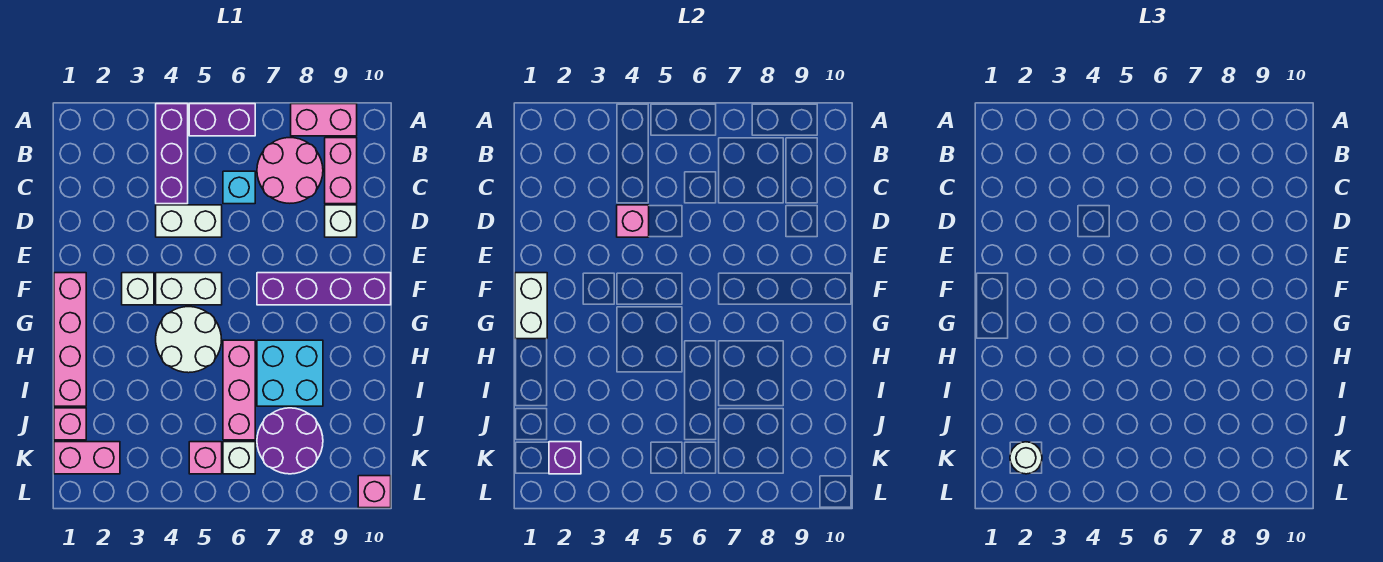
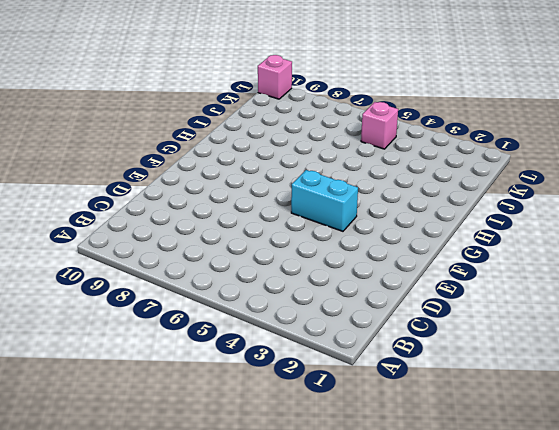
cyan brick F4:F5 level 1 -> white brick F4:F5 level 1
none -> purple brick A4:C4 level 1
none -> purple brick A5:A6 level 1
none -> pink brick A8:A9 level 1

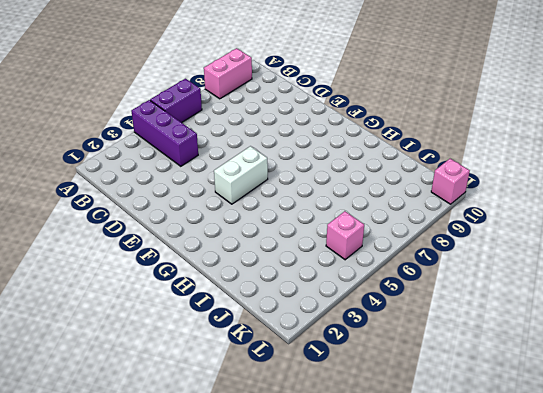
none -> pink round brick B7:C8 level 1
none -> pink brick B9:C9 level 1
none -> cyan brick C6 level 1

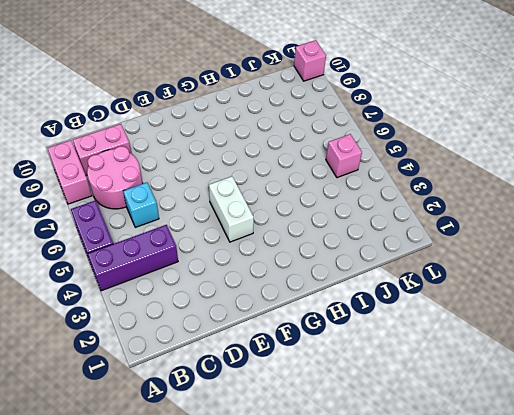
none -> white brick D4:D5 level 1
none -> white brick D9 level 1
none -> pink brick F1:I1 level 1

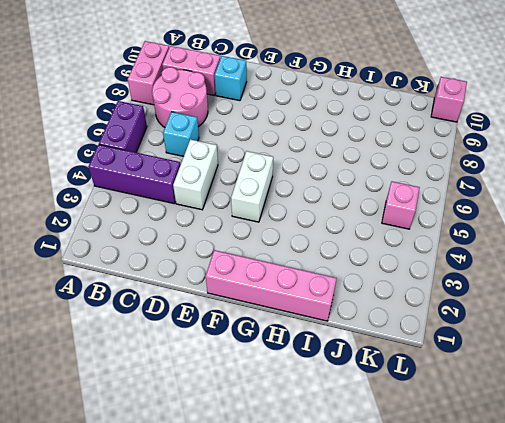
cyan brick D9 level 1 -> white brick D9 level 1
none -> white brick F3 level 1
none -> purple brick F7:F10 level 1
none -> white round brick G4:H5 level 1

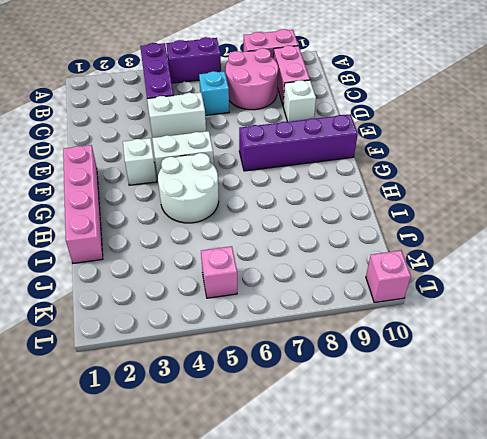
none -> pink brick H6:J6 level 1
none -> cyan brick H7:I8 level 1
none -> pink brick J1 level 1

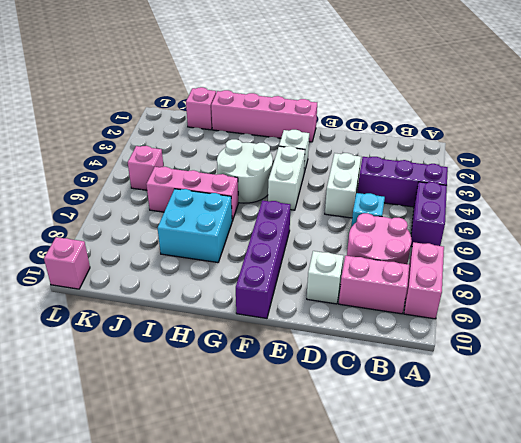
none -> purple round brick J7:K8 level 1
none -> pink brick K1:K2 level 1
none -> white brick K6 level 1

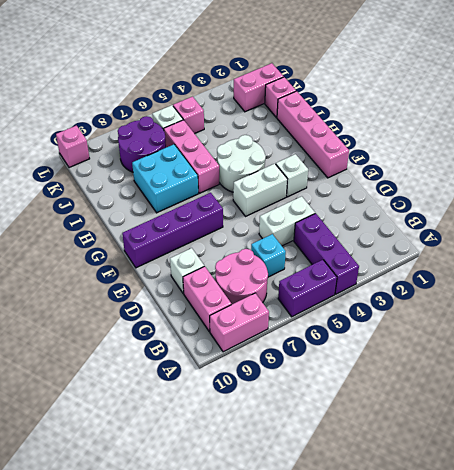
none -> pink brick D4 level 2
none -> white brick F1:G1 level 2
none -> purple brick K2 level 2

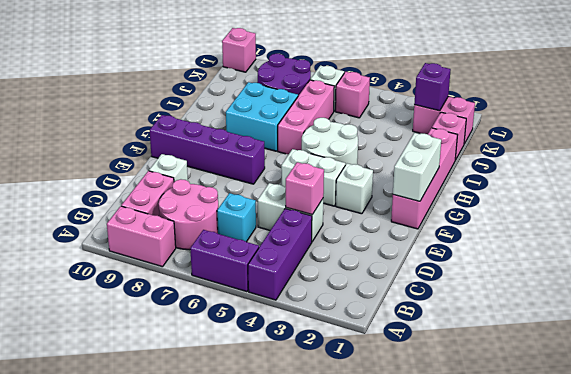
none -> white round brick K2 level 3

